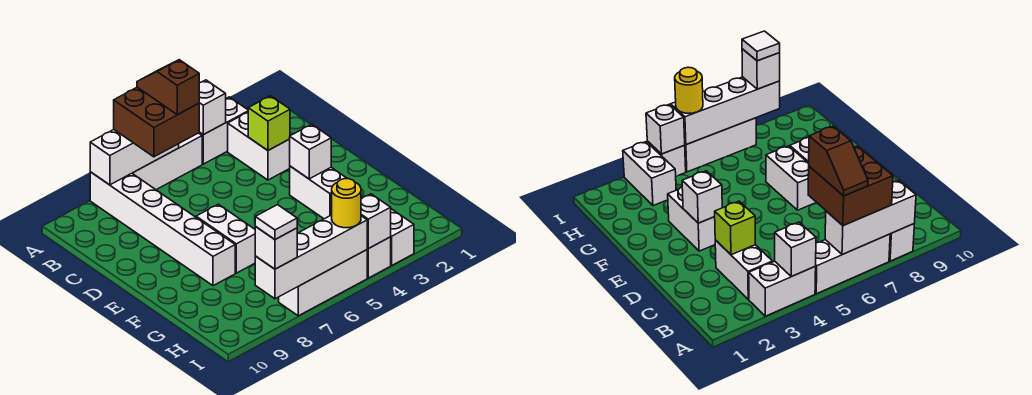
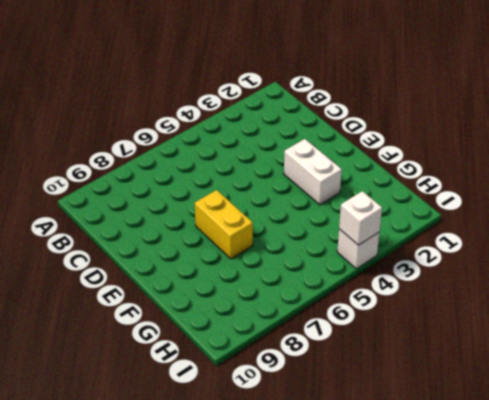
yellow brick E7:F7 level 1 -> white brick E7:F7 level 1
none -> white brick A3:A4 level 1
none -> white brick A5:A7 level 1
none -> white brick A8:F8 level 1

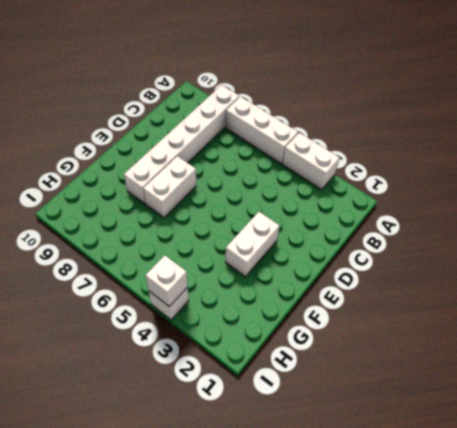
none -> white brick B3:C3 level 1
none -> white brick H3:I3 level 1
none -> white brick I5:I7 level 1

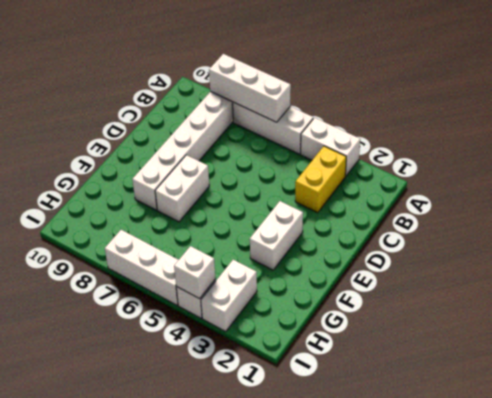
yellow brick B3:C3 level 1 -> white brick B3:C3 level 1
none -> white brick A4 level 2
none -> lime brick C3 level 2
none -> white brick E3 level 2

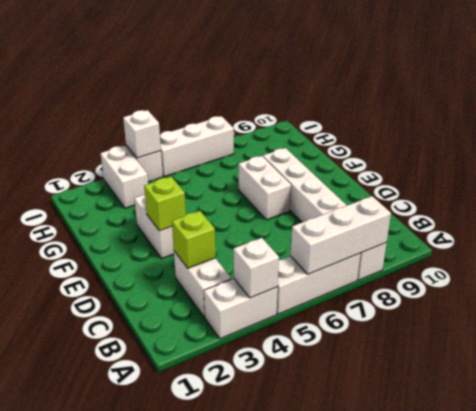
lime brick E3 level 2 -> white brick E3 level 2
none -> white brick I5:I8 level 2
none -> brown brick A6:B7 level 3
none -> yellow round brick I5 level 3

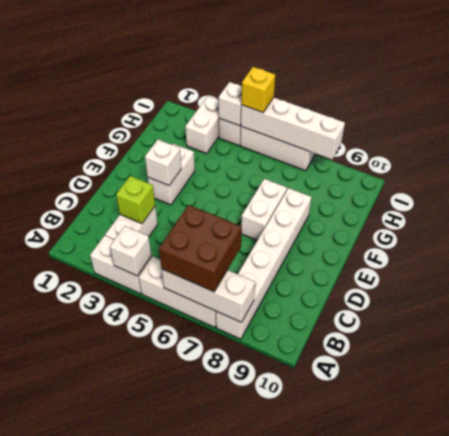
yellow brick I5 level 3 -> yellow round brick I5 level 3
none -> white brick I8 level 3
none -> brown slope A6:B6 level 4 top B
none -> white tile I8 level 4

